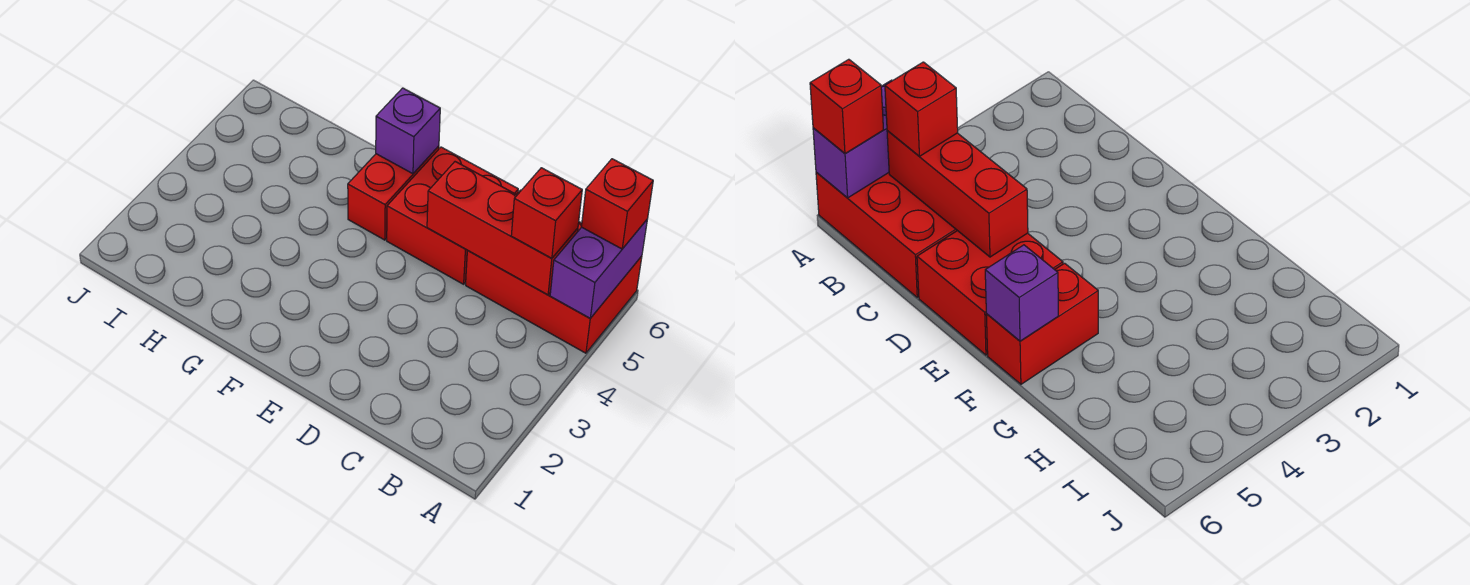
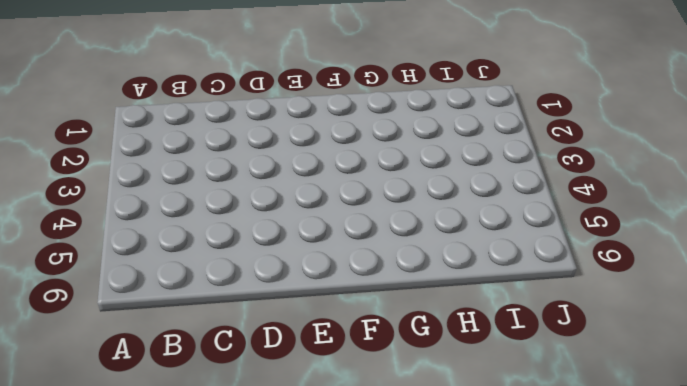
none -> red brick A5:C6 level 1
none -> red brick D5:E6 level 1

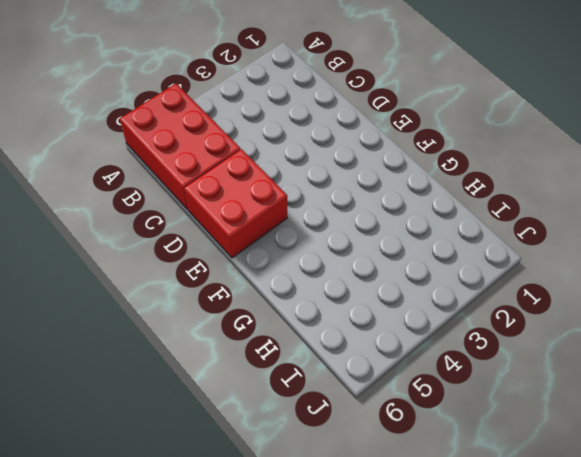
none -> red brick F5:F6 level 1
none -> purple brick A5:A6 level 2

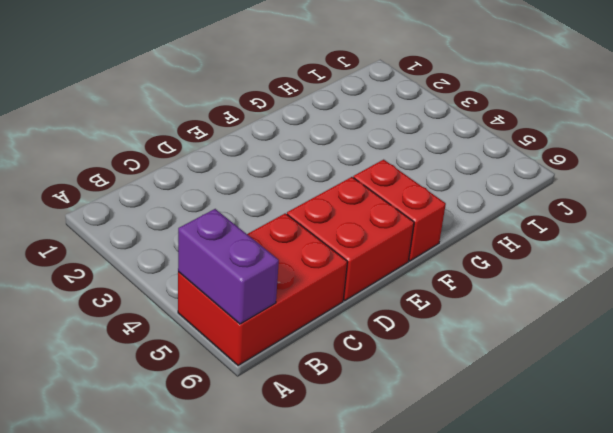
none -> red brick B5:D5 level 2
none -> purple brick F6 level 2

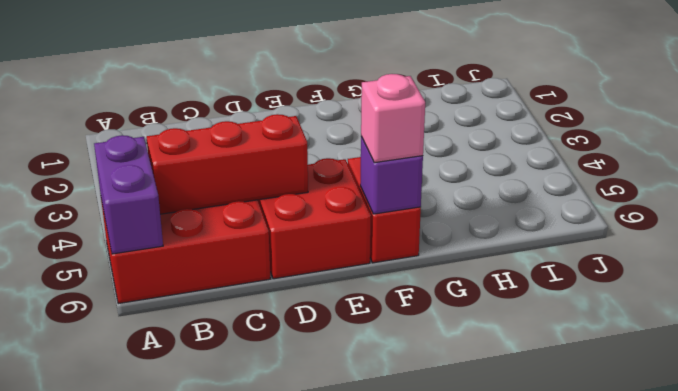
pink brick F6 level 3 -> none
none -> red brick A6 level 3
none -> red brick B5 level 3

